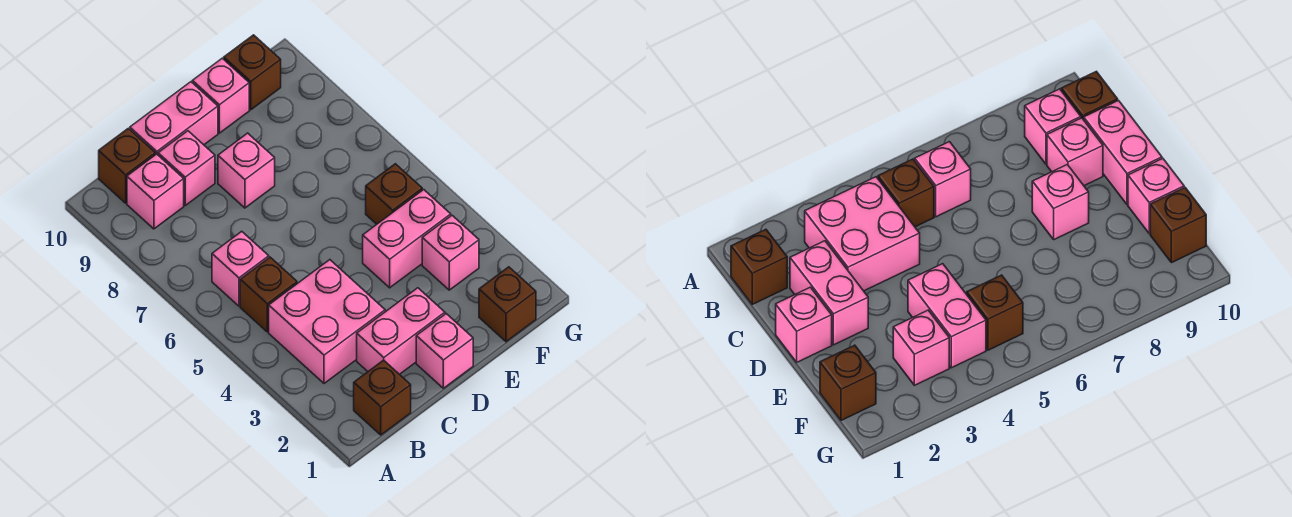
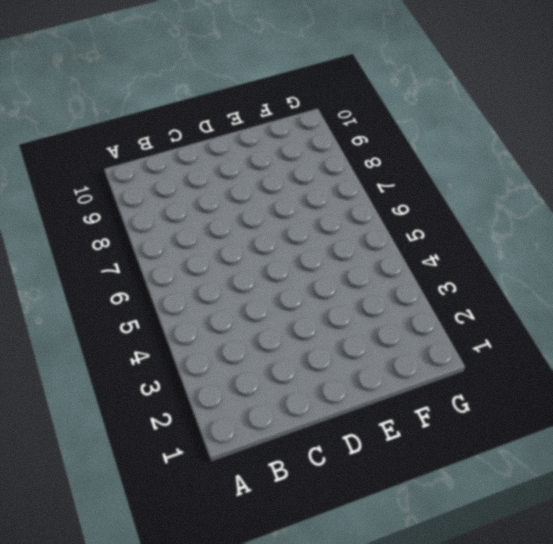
none -> brown brick B1 level 1
none -> pink brick B3:C4 level 1
none -> brown brick B5 level 1

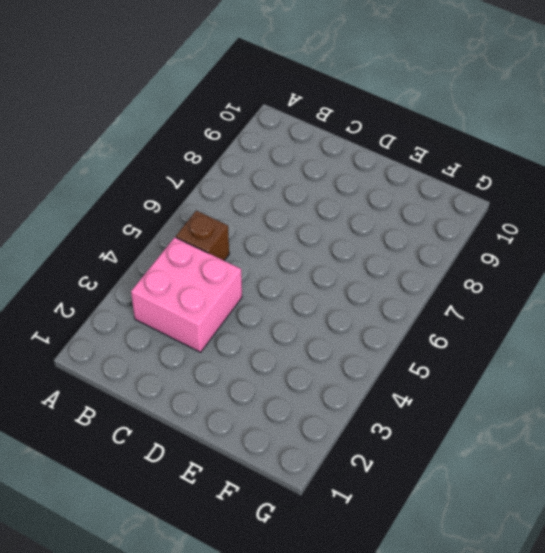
none -> brown brick B1 level 1
none -> pink brick B6 level 1
none -> pink brick B9 level 1

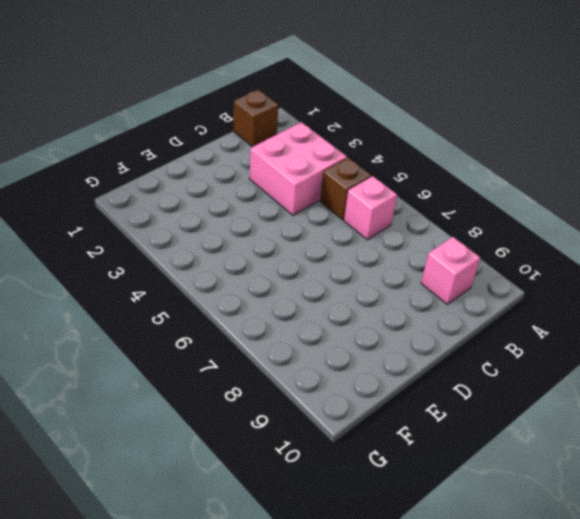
none -> brown brick B10 level 1
none -> pink brick C2:D2 level 1
none -> pink brick C9 level 1

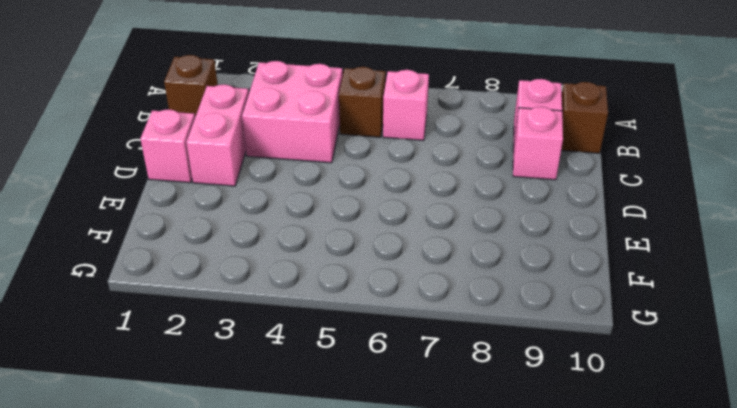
none -> pink brick C10:D10 level 1
none -> pink brick D8 level 1
none -> pink brick E4:F4 level 1

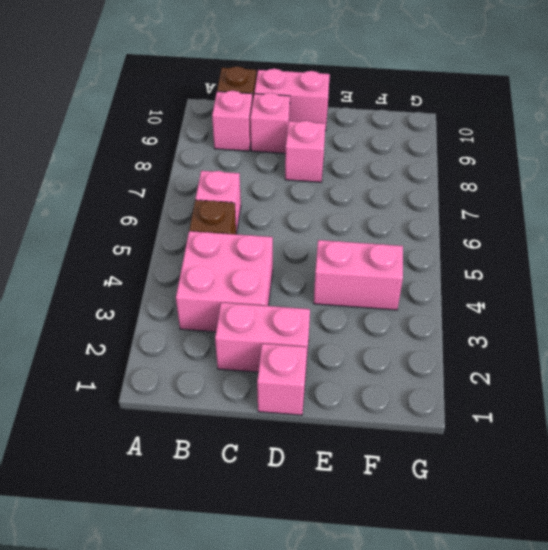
none -> brown brick B1 level 1
none -> pink brick E10 level 1
none -> brown brick F1 level 1

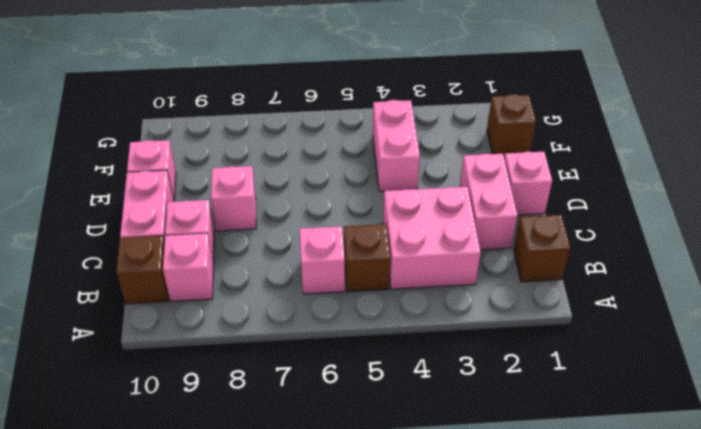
none -> pink brick F3 level 1
none -> brown brick F5 level 1
none -> brown brick F10 level 1

